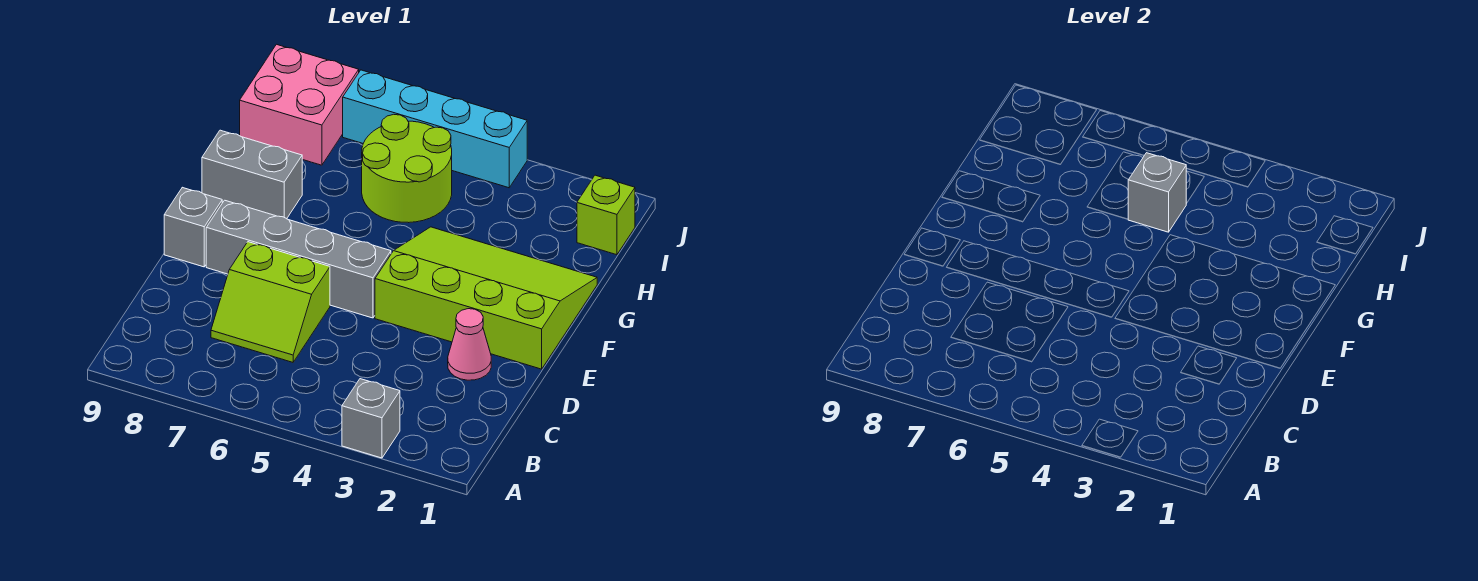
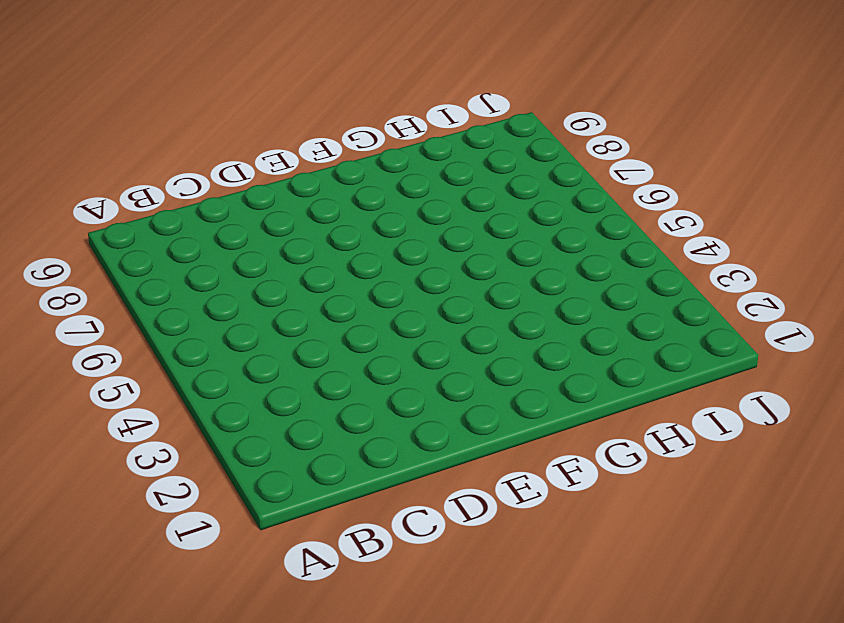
none -> grey brick A3 level 1
none -> lime slope C6:D7 level 1 top D
none -> pink cone D2 level 1

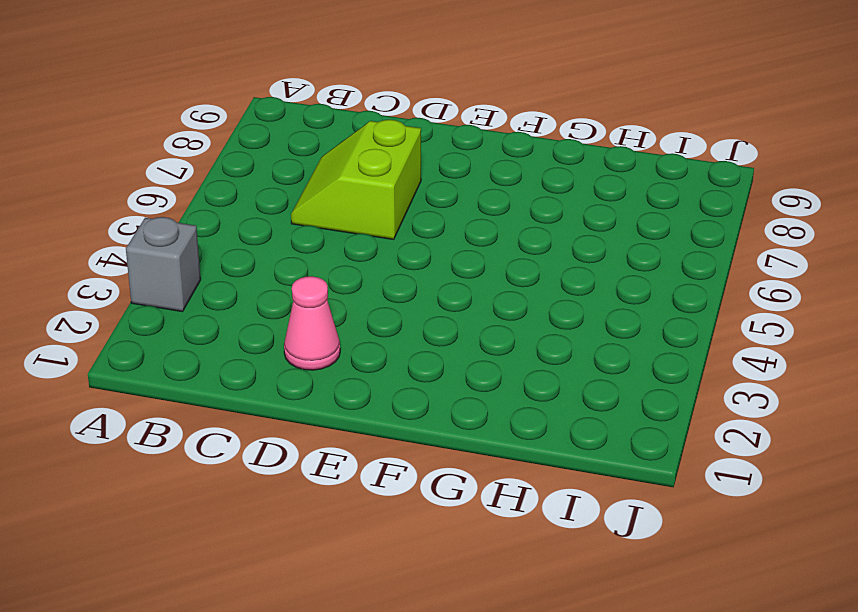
none -> lime slope E1:G4 level 1 top E
none -> grey brick E5:E8 level 1
none -> grey brick E9 level 1

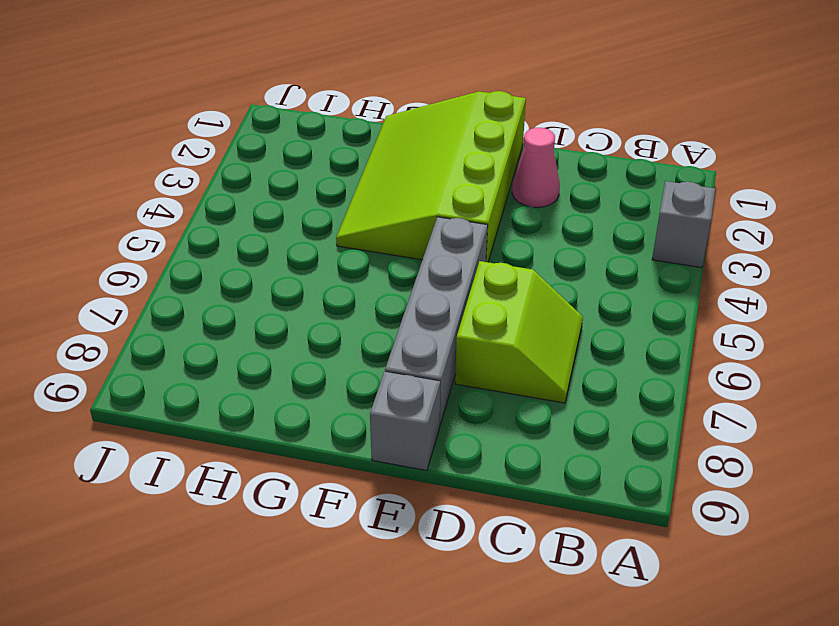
none -> grey brick G8:G9 level 1
none -> lime round brick H5:I6 level 1
none -> lime brick I1 level 1

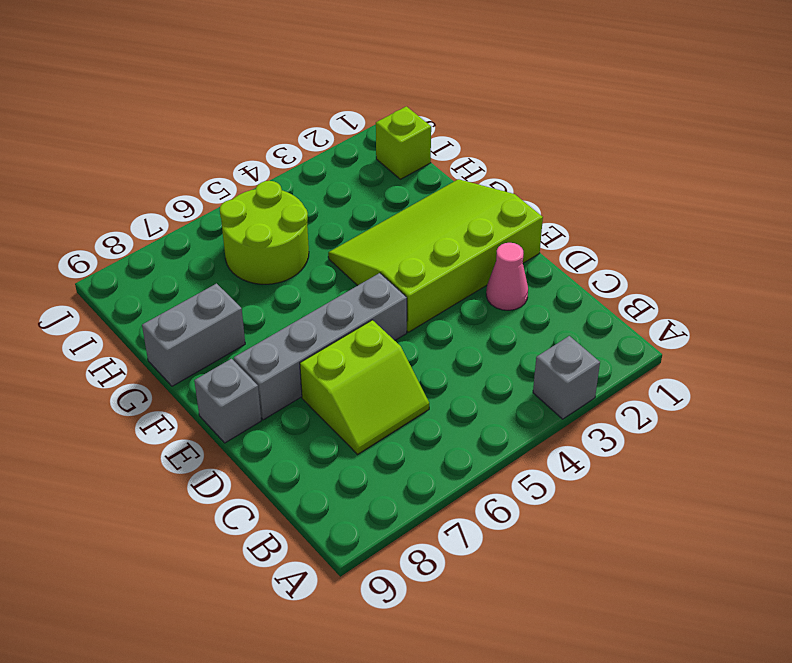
none -> pink brick I8:J9 level 1
none -> cyan brick J4:J7 level 1
none -> grey brick H5 level 2

